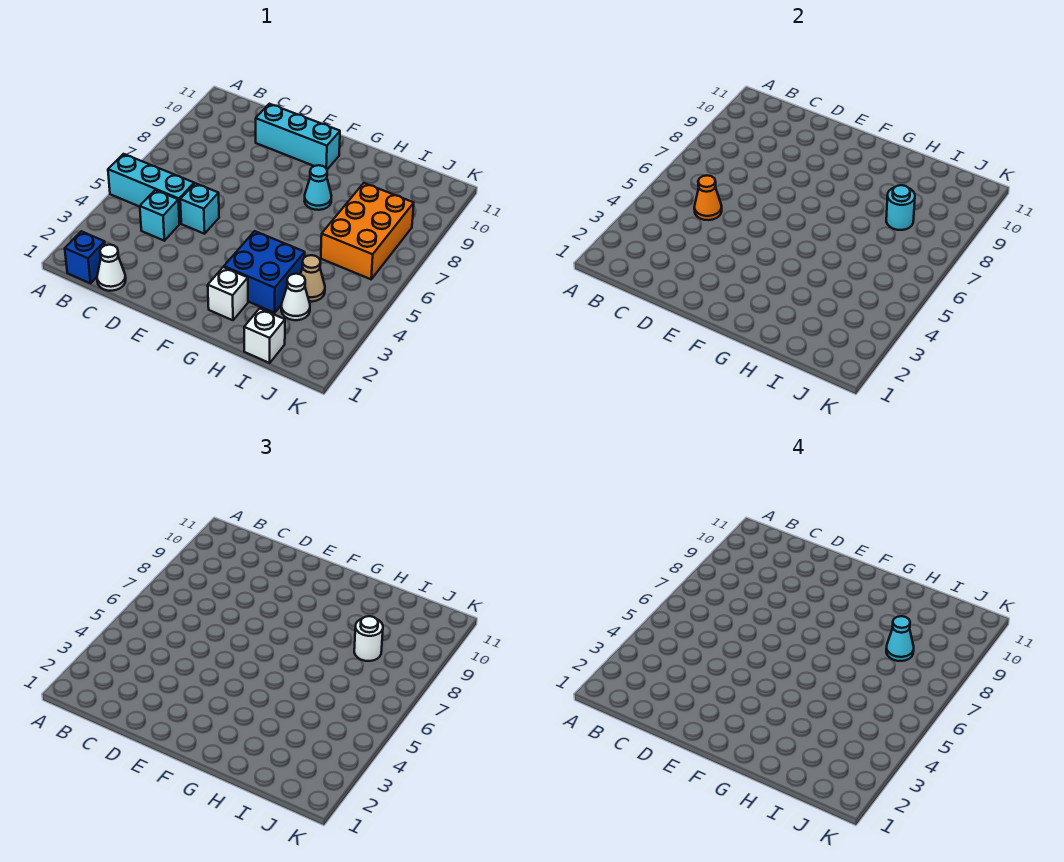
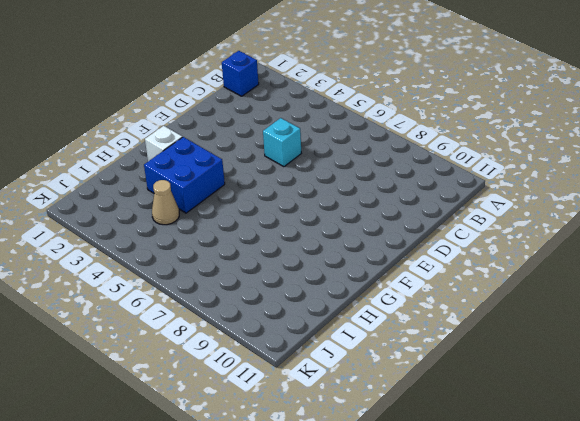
none -> cyan brick A5:C5 level 1
none -> white cone C1 level 1
none -> cyan brick C4 level 1

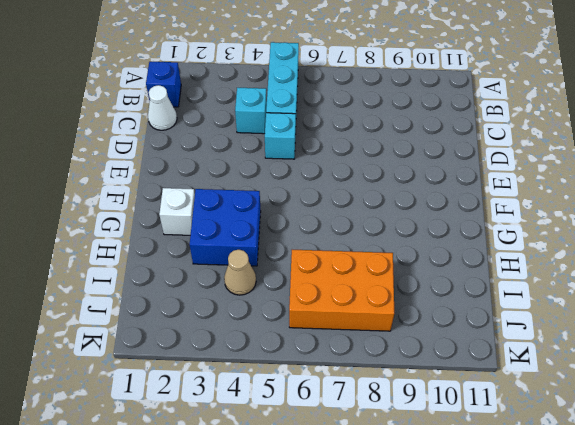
none -> cyan brick D10:F10 level 1
none -> cyan cone G8 level 1
none -> white brick I1 level 1

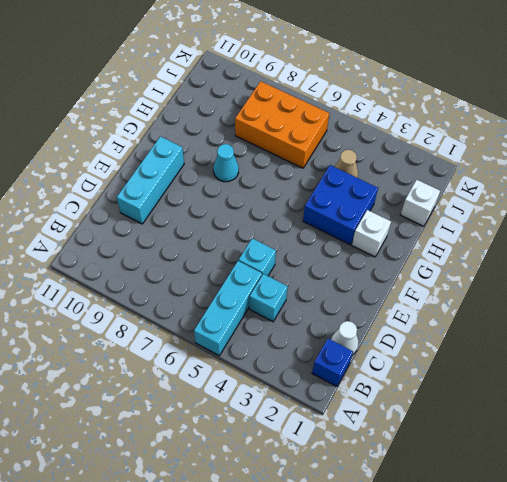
none -> white cone I3 level 1
none -> orange cone C5 level 2
none -> cyan round brick I8 level 2

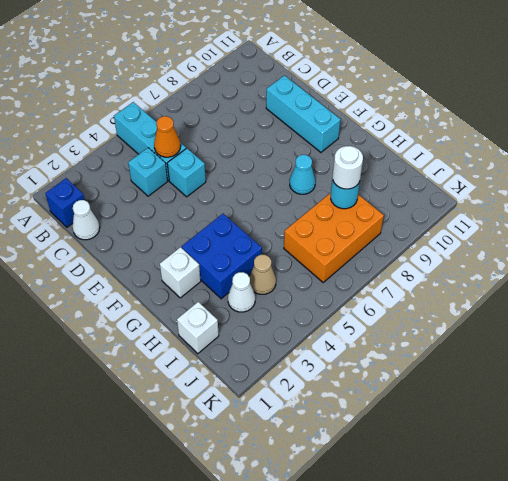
none -> cyan cone I8 level 4

